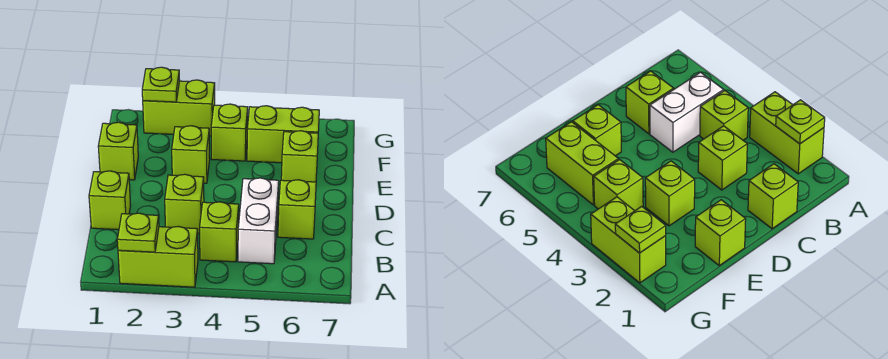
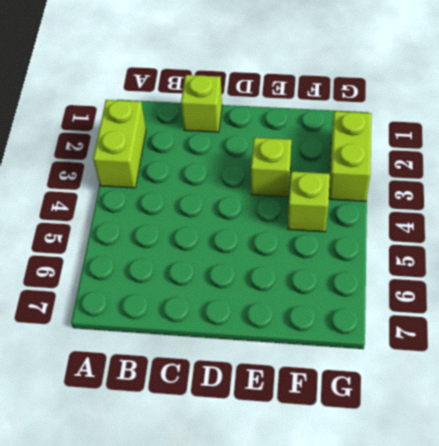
none -> lime brick B4 level 1
none -> white brick B5:C5 level 1
none -> lime brick C3 level 1

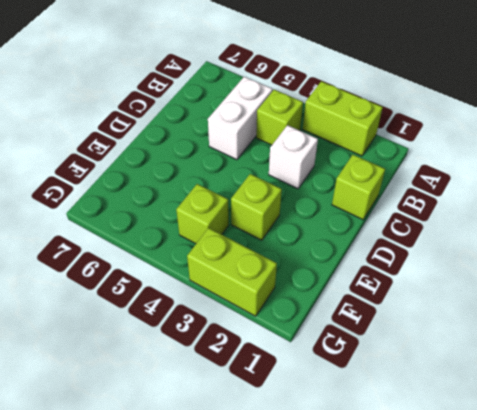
white brick C3 level 1 -> lime brick C3 level 1
none -> lime brick C6 level 1
none -> lime brick E1 level 1
none -> lime brick E6 level 1

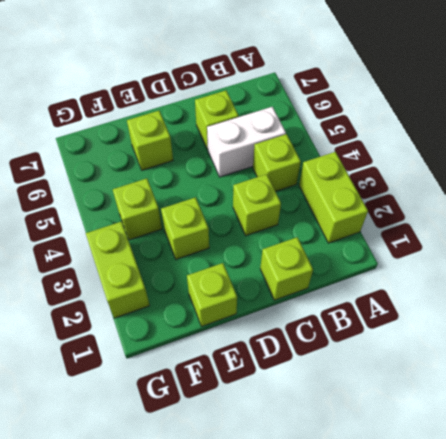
none -> lime brick F5:F6 level 1
none -> lime plate A2 level 2
none -> lime plate G2 level 2

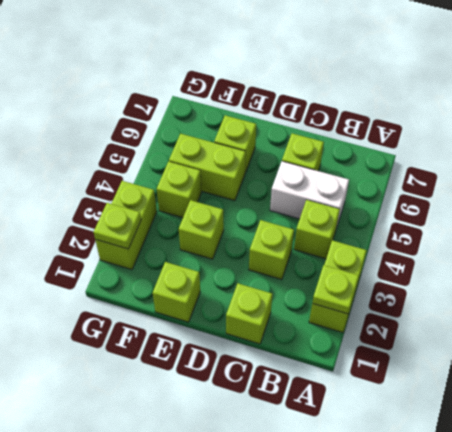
lime brick E5:F5 level 1 -> lime brick F5:F6 level 1

